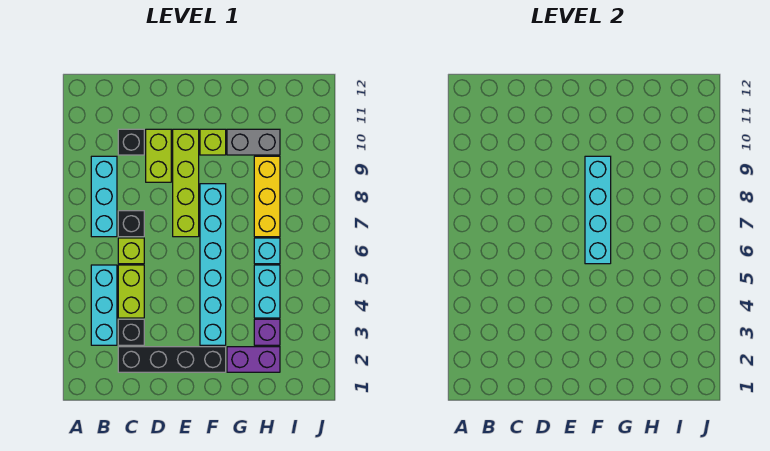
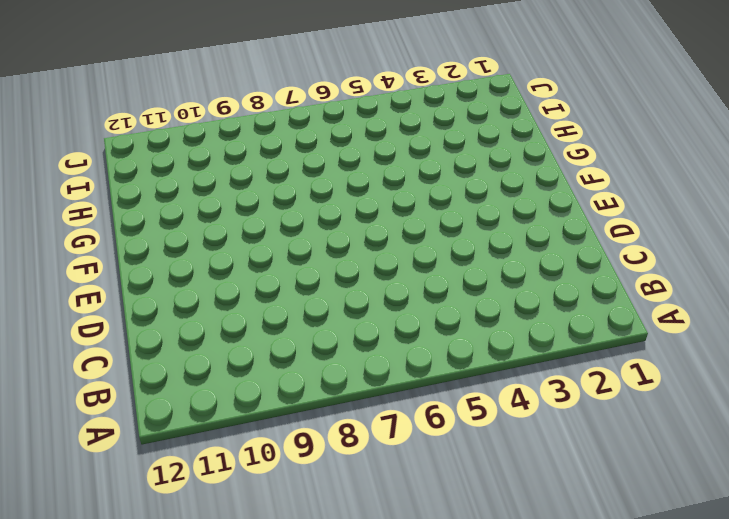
none -> cyan brick B3:B5 level 1
none -> cyan brick B7:B9 level 1
none -> black brick C2:F2 level 1

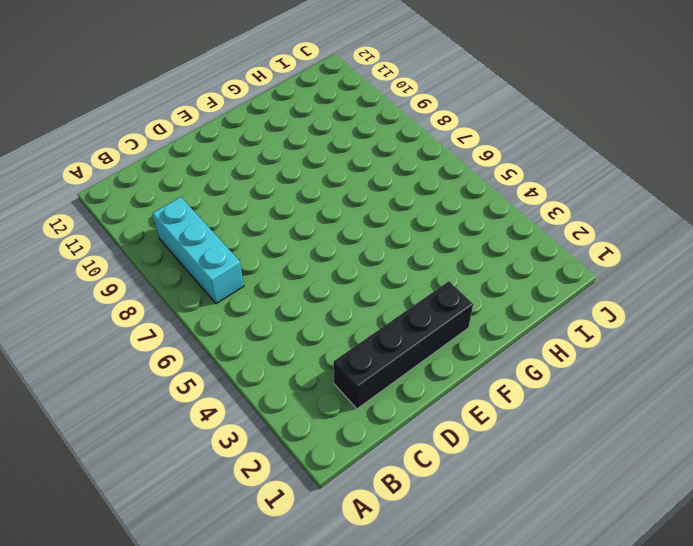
none -> cyan brick B3:B5 level 1
none -> black brick C3 level 1
none -> lime brick C4:C5 level 1

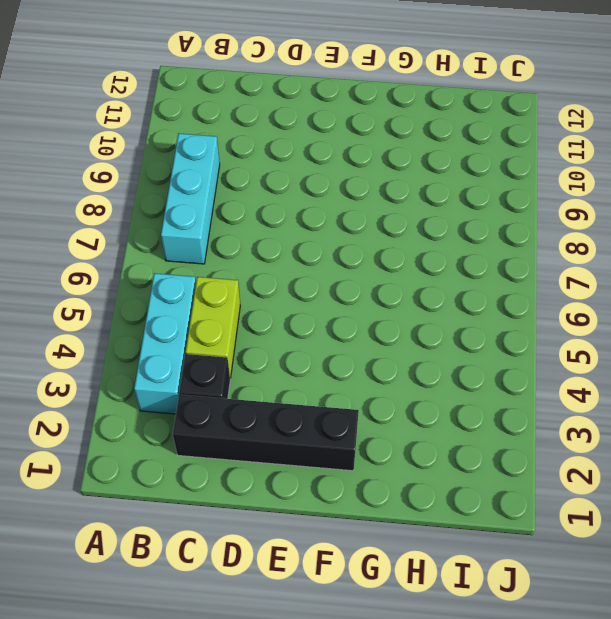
none -> lime brick C6 level 1
none -> black brick C7 level 1
none -> black brick C10 level 1

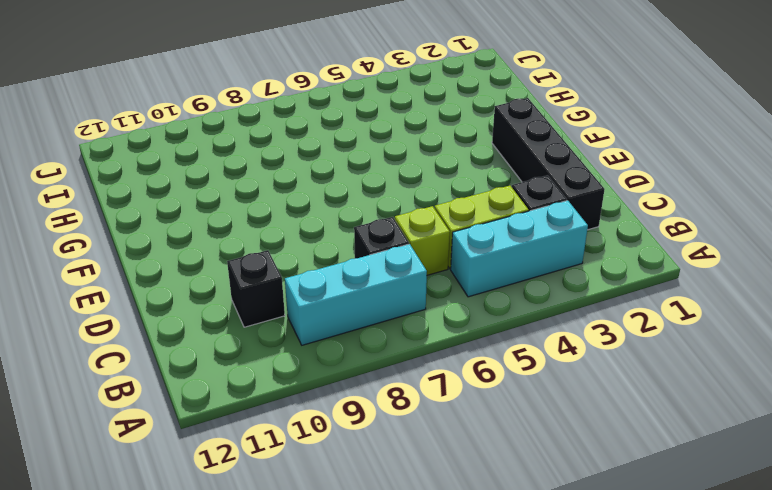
none -> lime brick D9:D10 level 1
none -> lime brick E7:E10 level 1
none -> cyan brick F3:F8 level 1

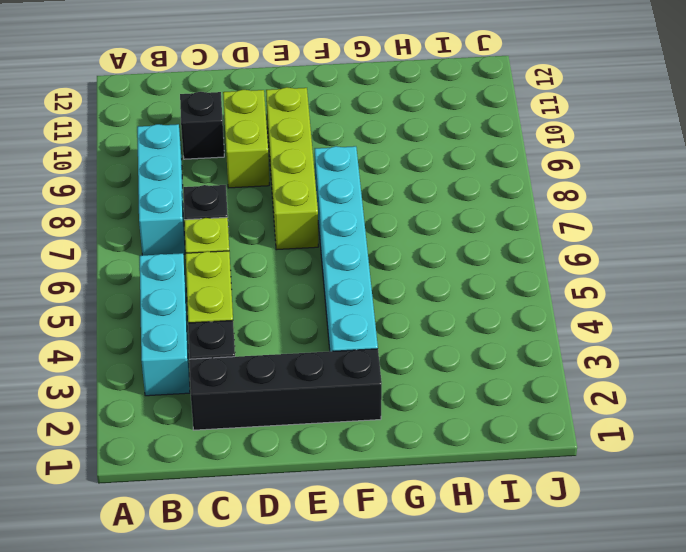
none -> lime brick F10 level 1
none -> purple brick G2:H2 level 1
none -> grey brick G10:H10 level 1

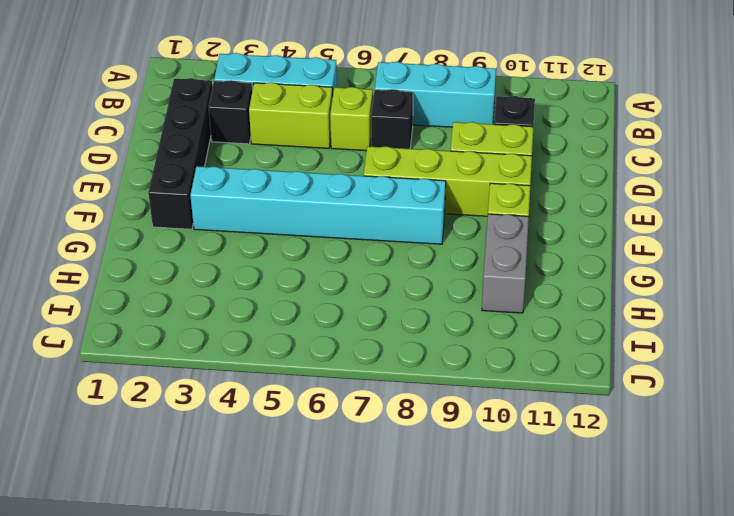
none -> purple brick G2:H2 level 1
none -> purple brick H3 level 1
none -> cyan brick H4:H5 level 1

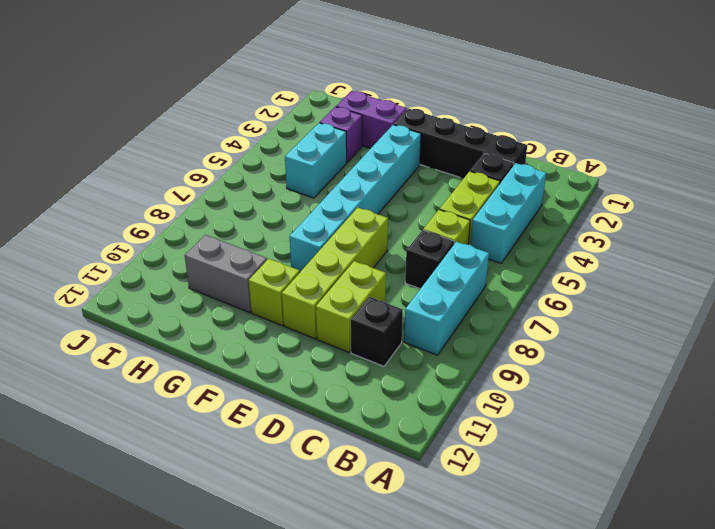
none -> cyan brick H6 level 1
none -> yellow brick H7:H9 level 1
none -> cyan brick F6:F9 level 2

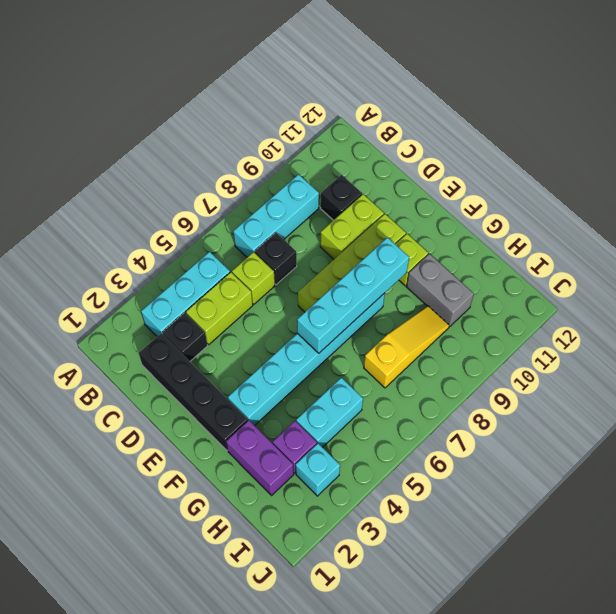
yellow slope H7:H9 level 1 top 7 -> yellow brick H7:H9 level 1
cyan brick I3 level 1 -> cyan brick H6 level 1

